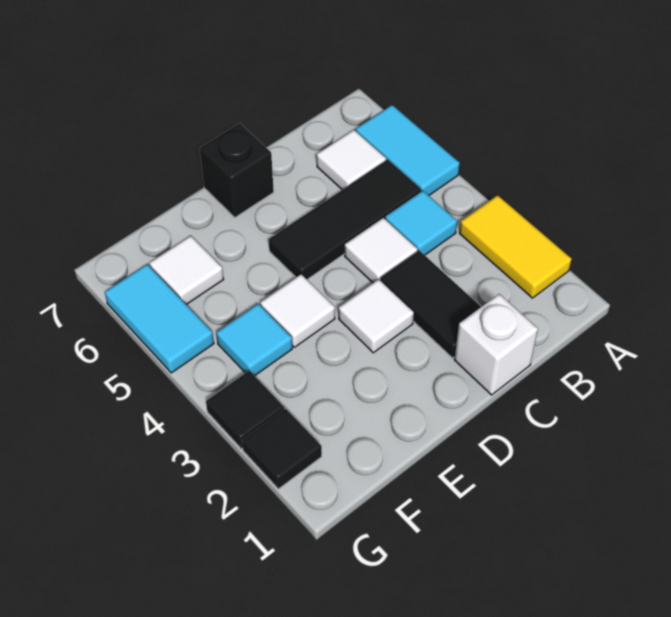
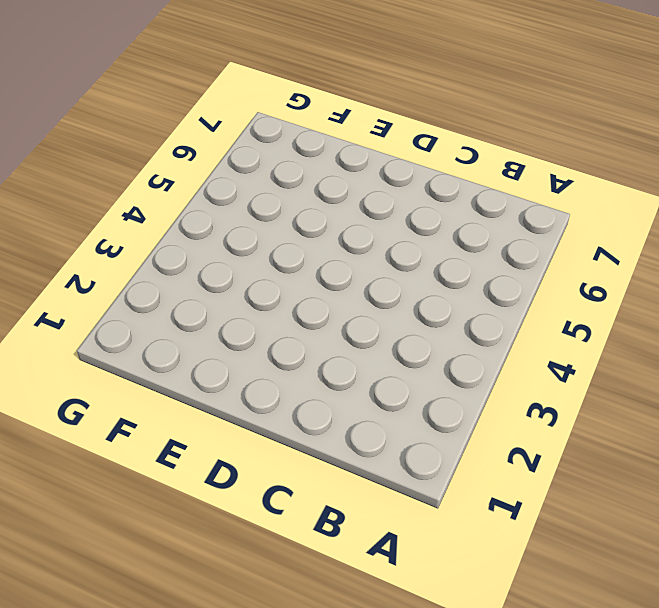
none -> yellow tile A2:A3 level 1
none -> cyan tile A5:A6 level 1
none -> cyan tile B4 level 1

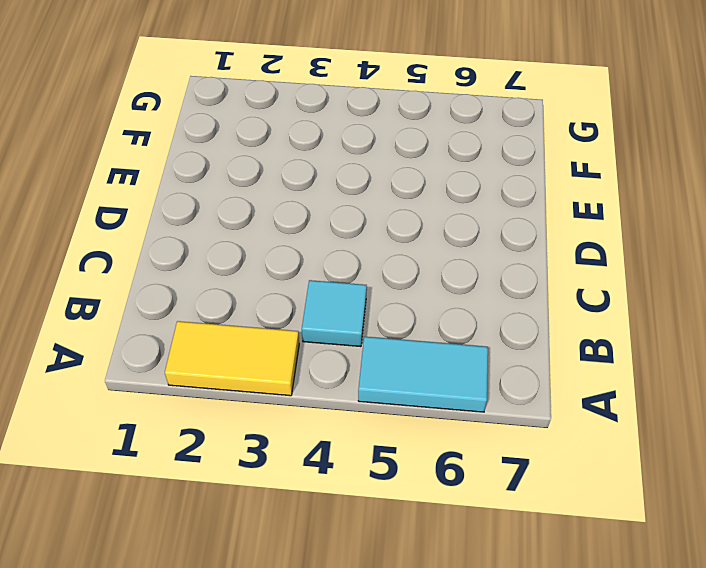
none -> black tile B5:D5 level 1
none -> white tile B6 level 1
none -> white brick C1 level 1

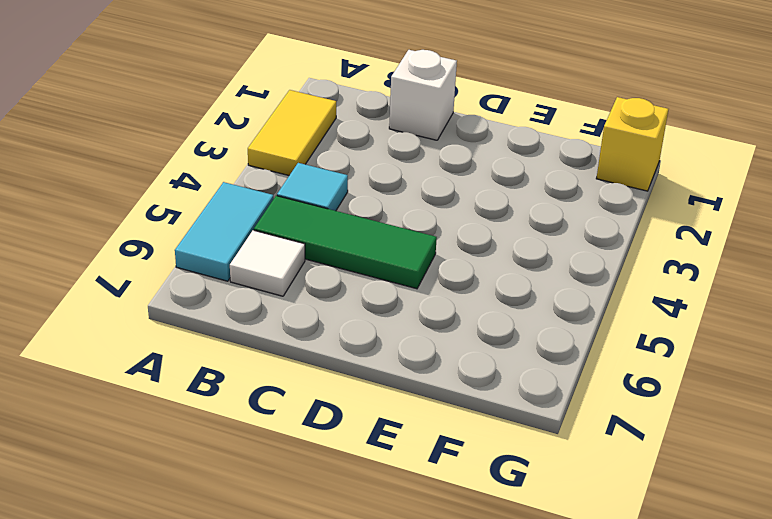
green tile B5:D5 level 1 -> black tile B5:D5 level 1
yellow brick G1 level 1 -> none
none -> black tile C2:C3 level 1
none -> white tile C4 level 1
none -> white tile D3 level 1

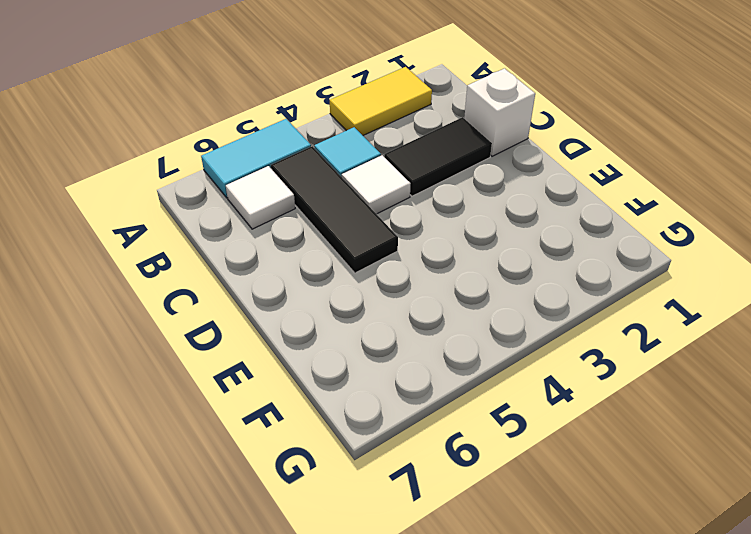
none -> white tile D3 level 1
none -> black brick D7 level 1
none -> white tile E4 level 1

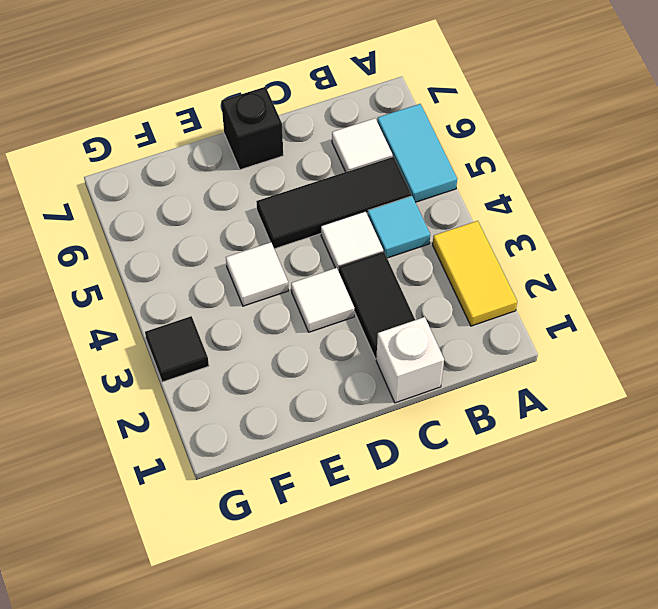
none -> cyan tile F4 level 1
none -> white tile F6 level 1
none -> black tile G2 level 1

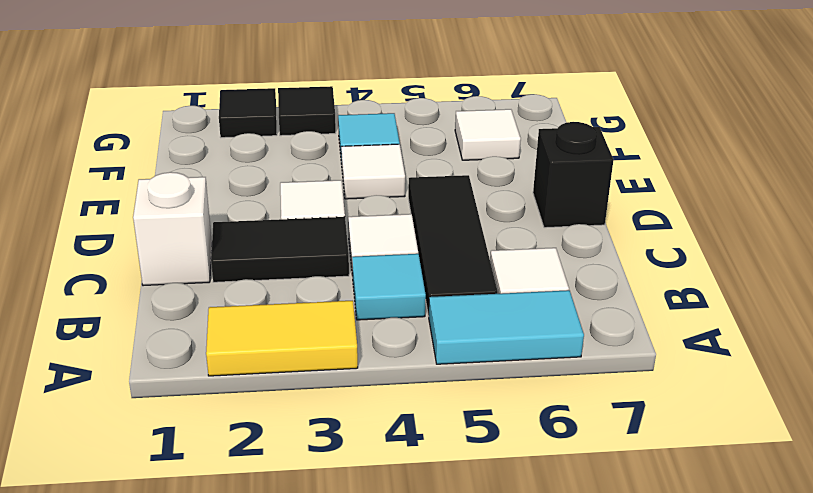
none -> cyan tile G5:G6 level 1

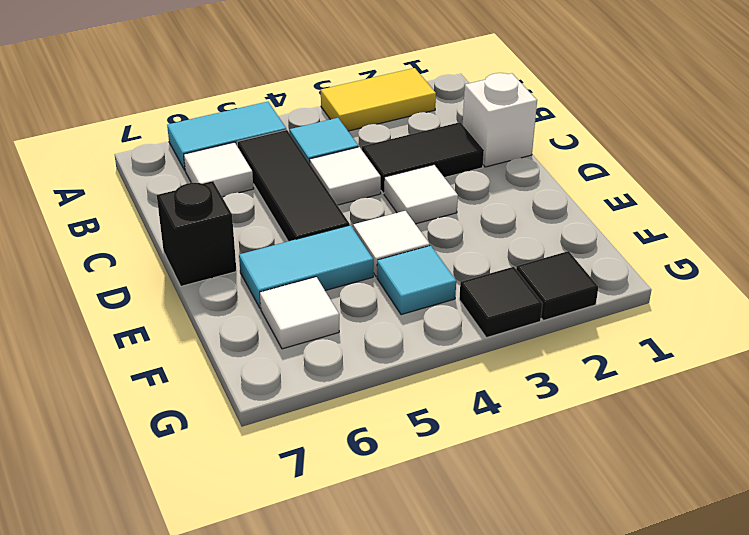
cyan tile E5:E6 level 1 -> cyan tile G5:G6 level 1

